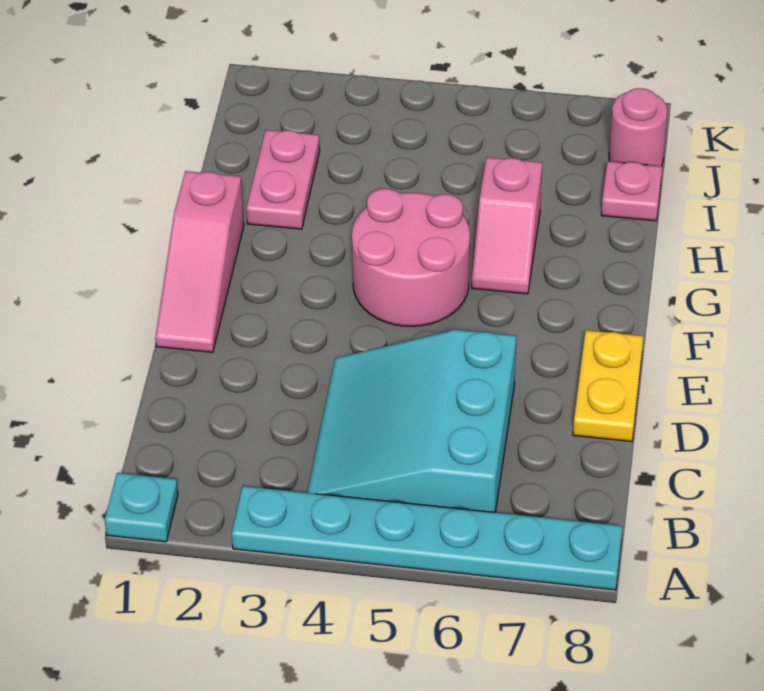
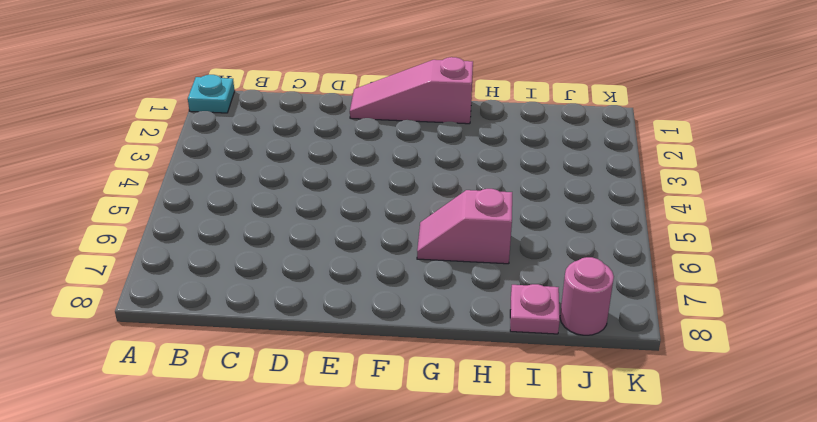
none -> cyan plate A3:A8 level 1
none -> cyan slope B4:D6 level 1 top 6

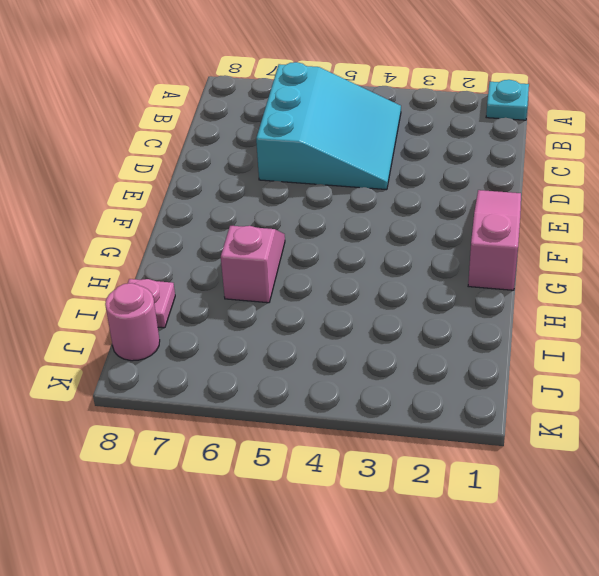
none -> cyan plate A3:A8 level 1
none -> yellow plate D8:E8 level 1

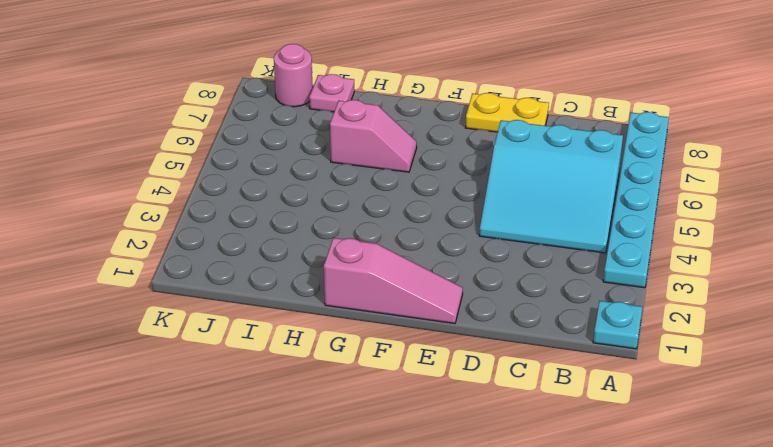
none -> pink round brick F4:G5 level 1
none -> pink plate H2:I2 level 1

